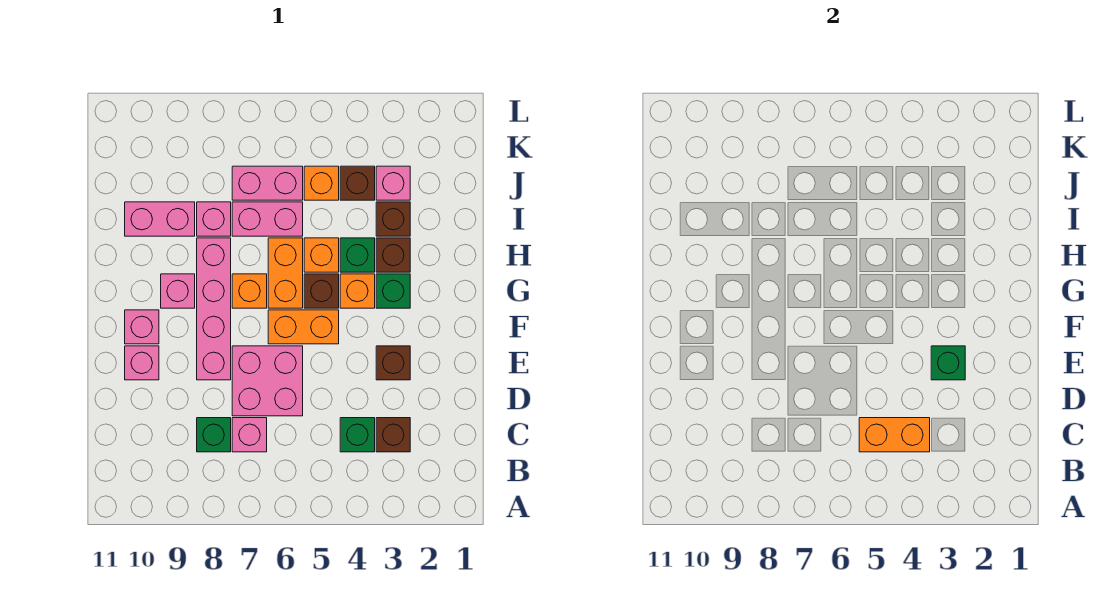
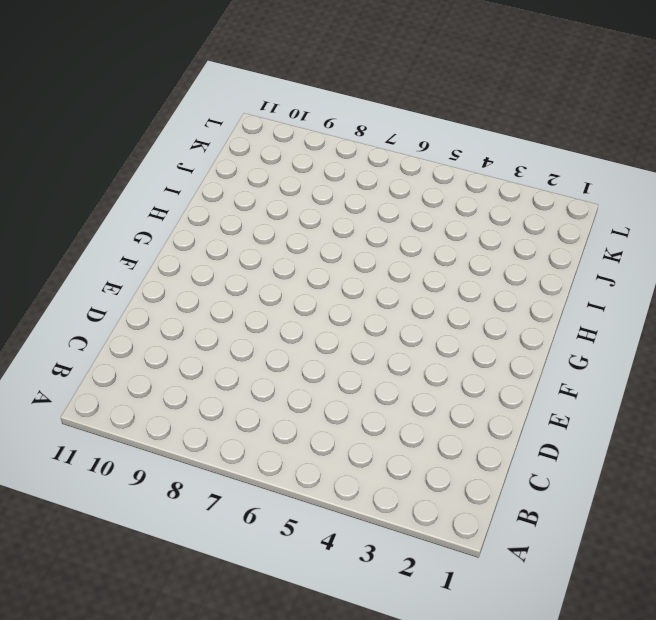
none -> brown brick C3 level 1
none -> green brick C4 level 1
none -> pink brick C7 level 1

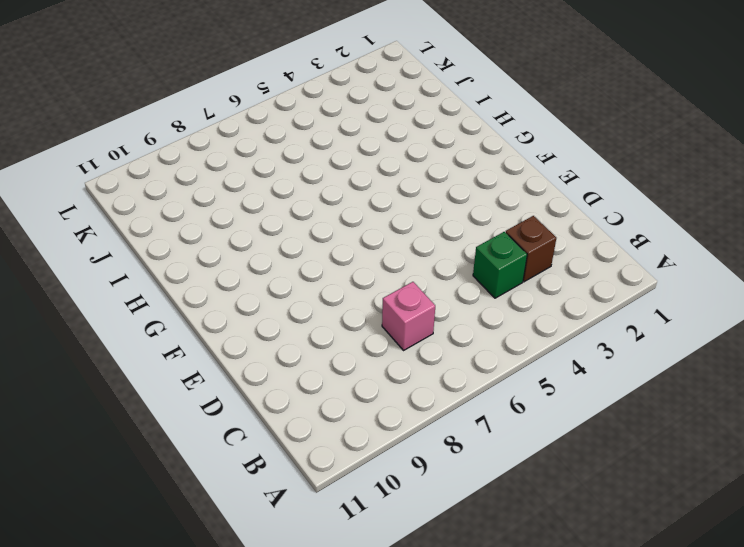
none -> green brick C8 level 1
none -> pink brick D6:E7 level 1
none -> brown brick E3 level 1

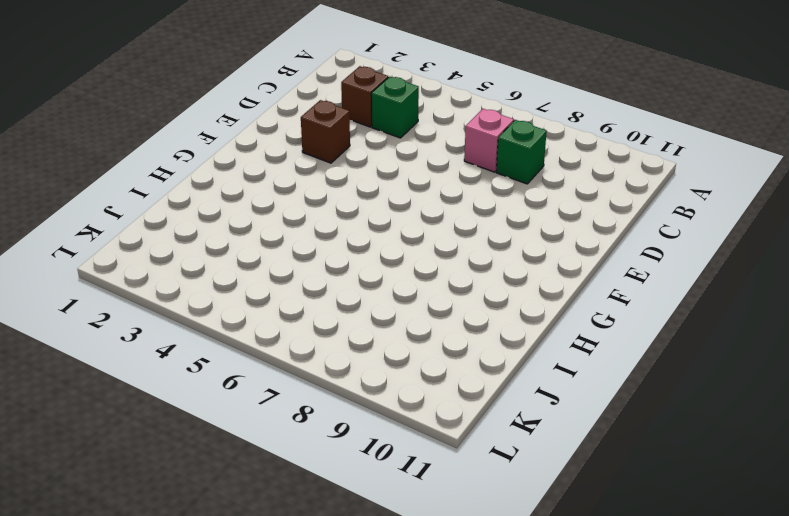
none -> pink brick D6:E7 level 1
none -> pink brick E8:H8 level 1
none -> pink brick E10 level 1

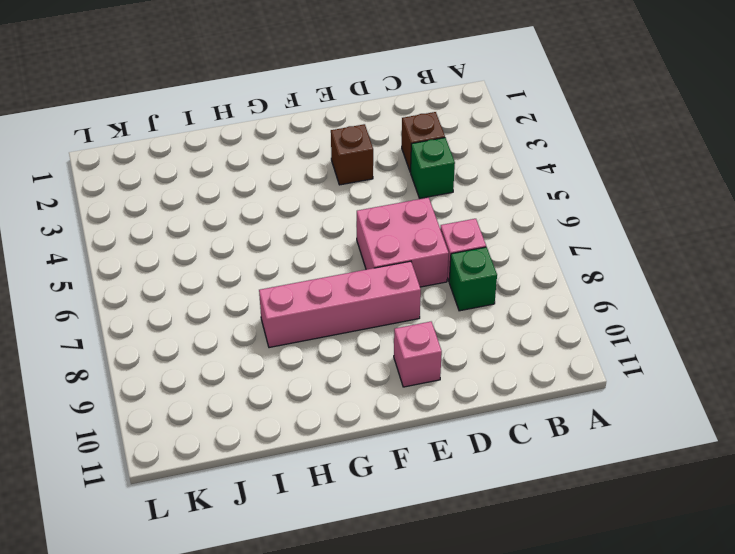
none -> orange brick F5:F6 level 1
none -> pink brick F10 level 1
none -> green brick G3 level 1

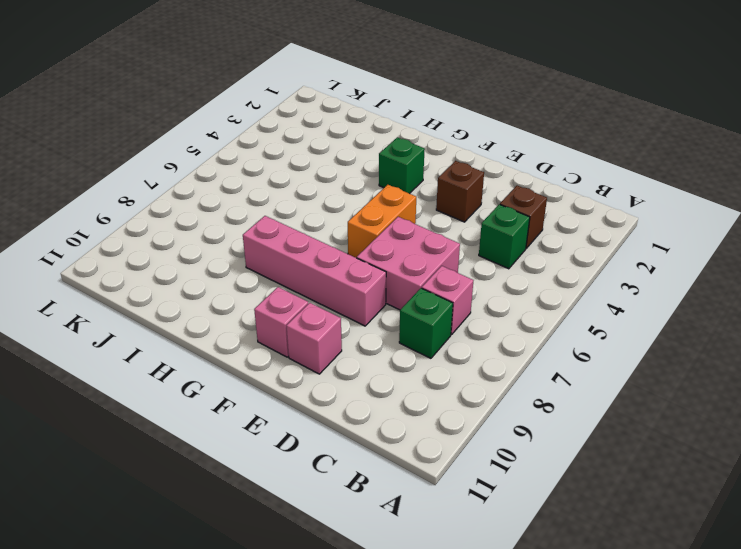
none -> orange brick G4 level 1
none -> brown brick G5 level 1
none -> orange brick G6:H6 level 1

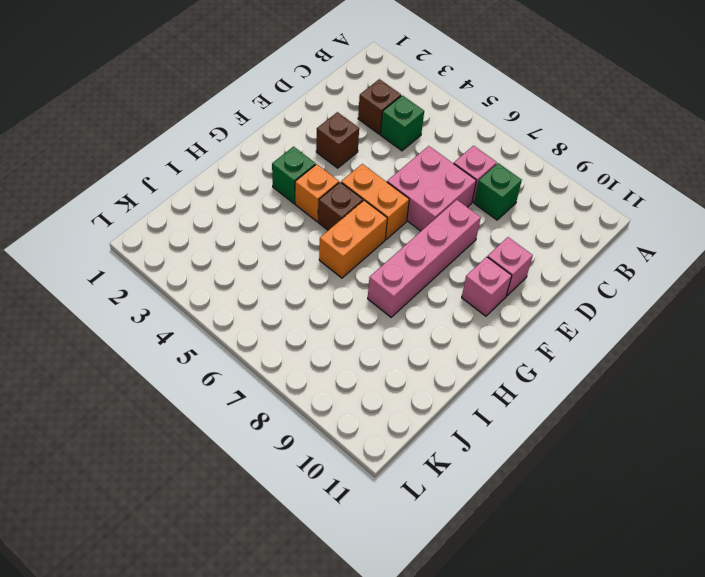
none -> orange brick G7 level 1
none -> pink brick G9 level 1
none -> brown brick H3 level 1

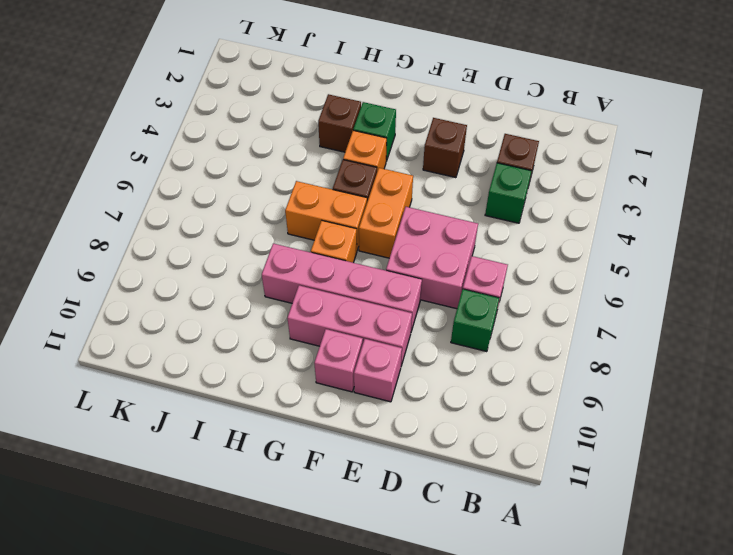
pink brick E9:G9 level 1 -> pink brick G9 level 1
none -> green brick H4 level 1
none -> orange brick H5 level 1
none -> brown brick I3 level 1

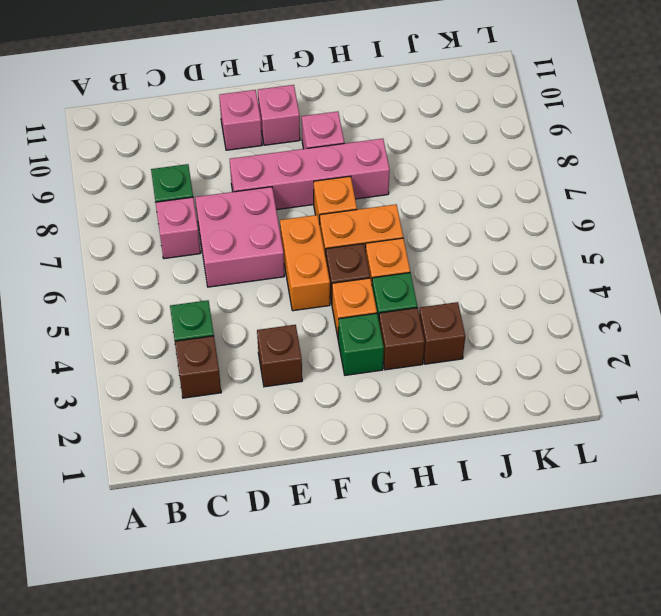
none -> pink brick I6:I7 level 1
none -> pink brick I8 level 1
none -> pink brick I9:I10 level 1

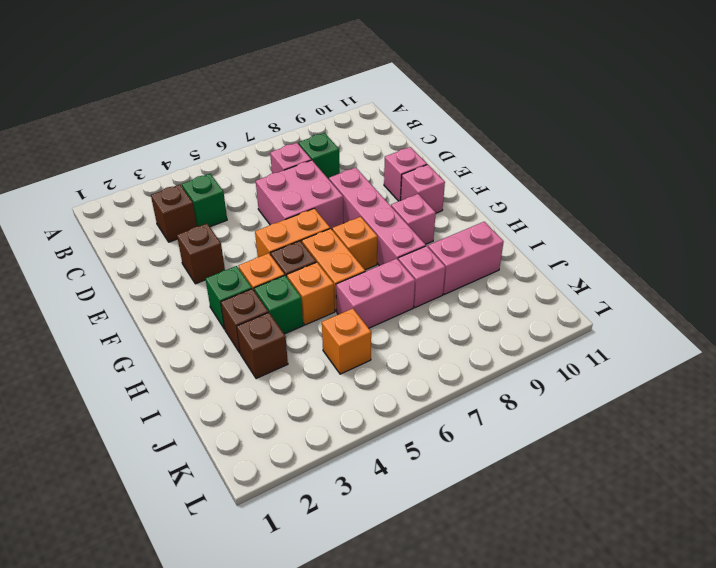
none -> pink brick J3 level 1
none -> brown brick J4 level 1
none -> pink brick J6:J7 level 1

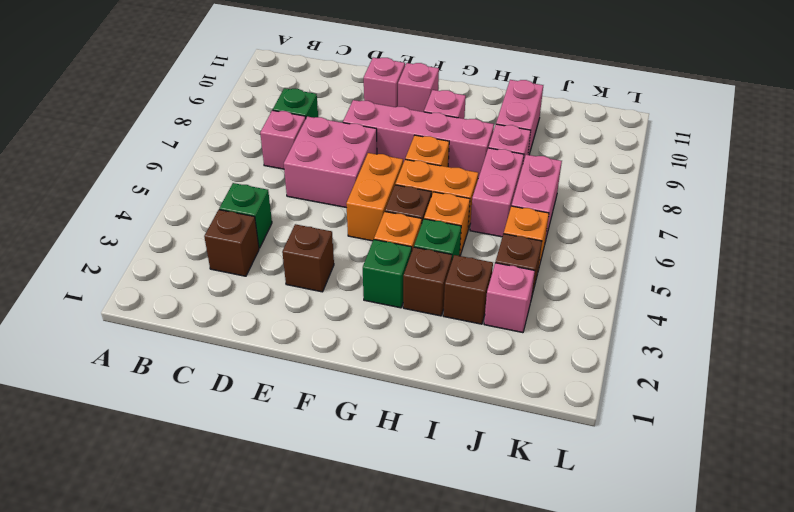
none -> orange brick C4:C5 level 2
none -> green brick E3 level 2

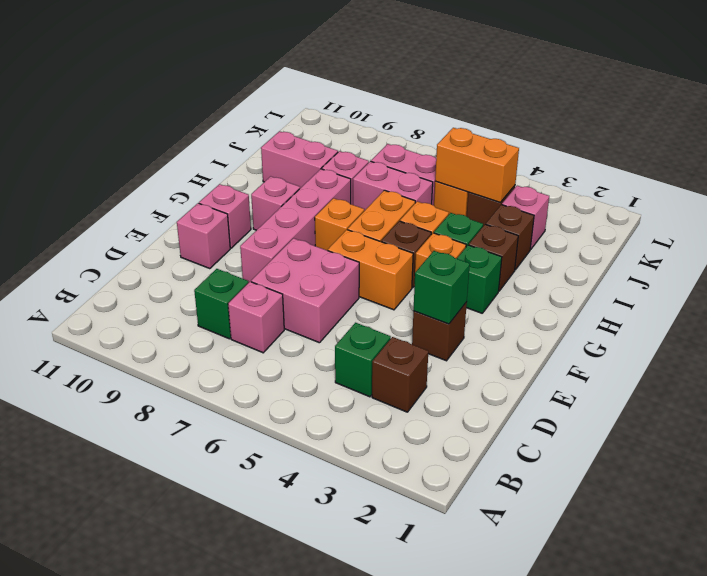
orange brick J4:J5 level 2 -> orange brick C4:C5 level 2

